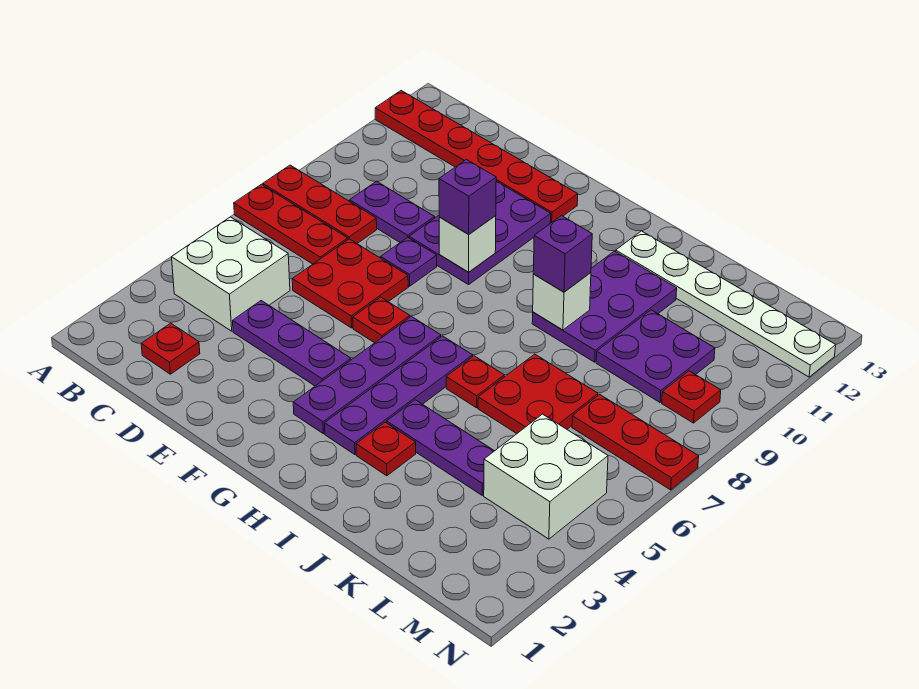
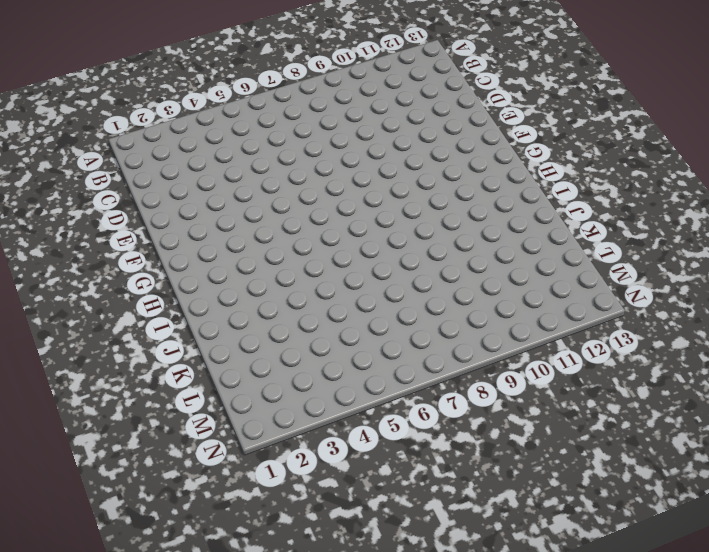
none -> red plate A7:C7 level 1
none -> red plate A8:C8 level 1
none -> red plate A12:F12 level 1

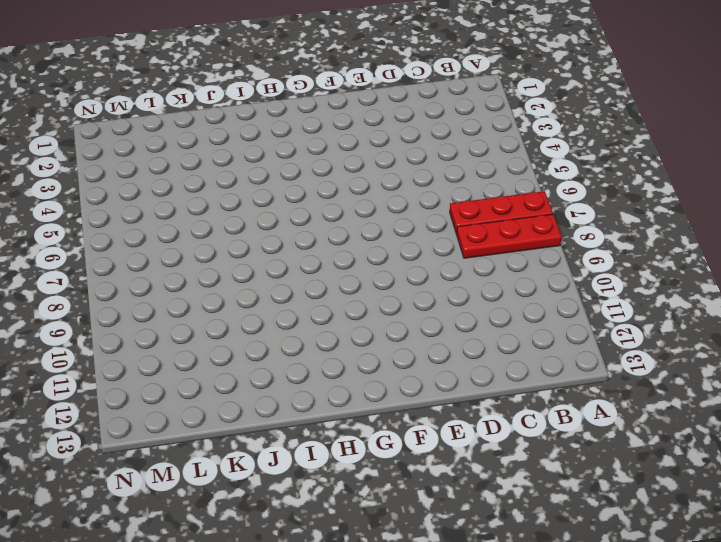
none -> red plate A12:F12 level 1
none -> white brick B4:C5 level 1
none -> red plate C2 level 1

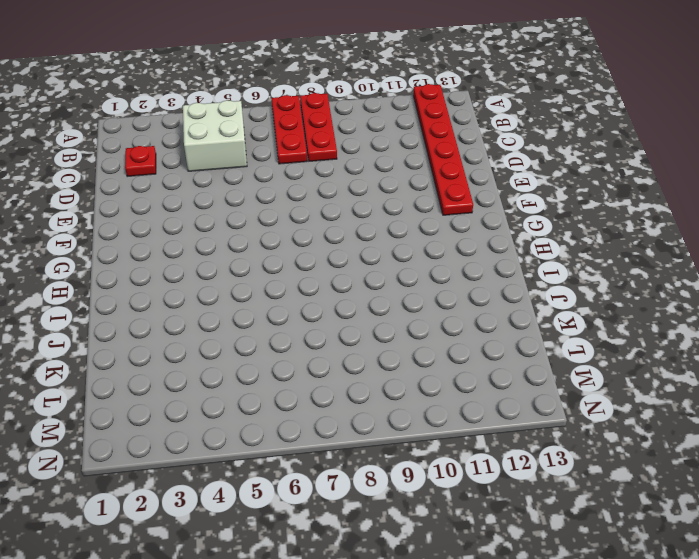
none -> purple plate C9:D9 level 1
none -> purple plate D4:F4 level 1
none -> red plate D6:E7 level 1

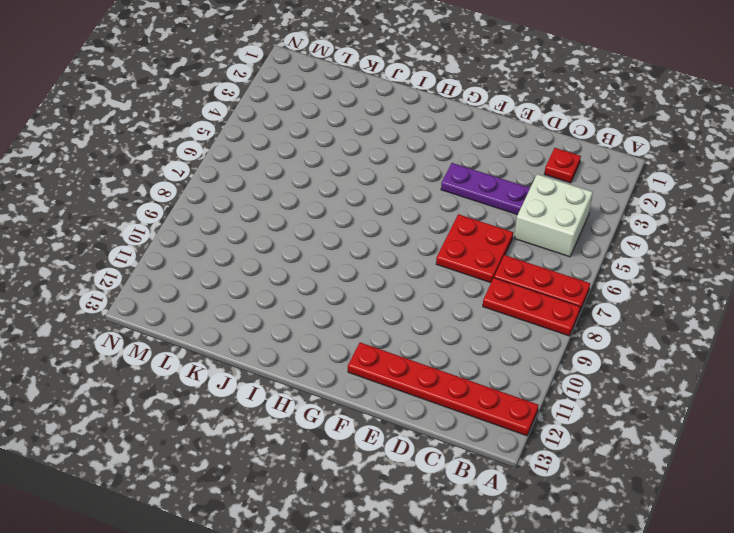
none -> purple plate C9:D9 level 1
none -> purple plate E8 level 1
none -> purple plate E9:F11 level 1

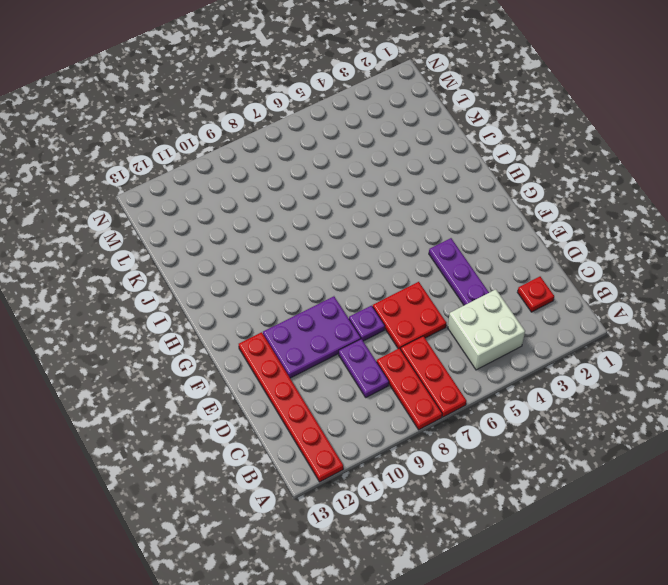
none -> red plate F6 level 1
none -> purple plate G3:G6 level 1
none -> purple plate H3:H6 level 1

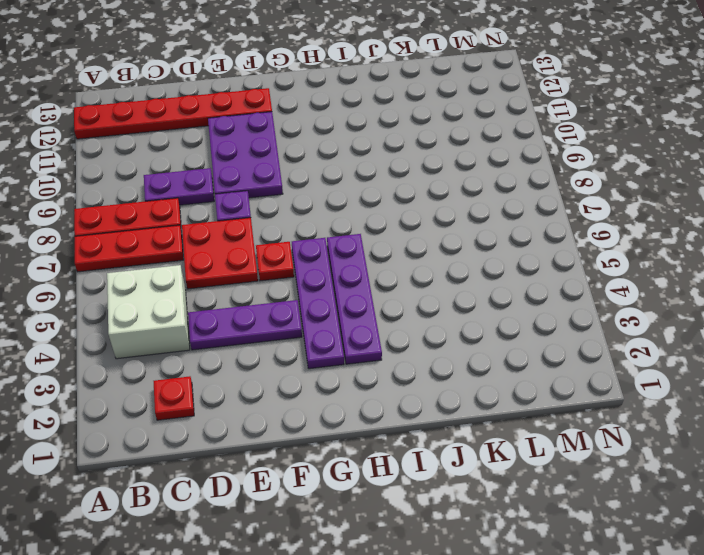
none -> red plate I3 level 1
none -> purple plate I4:K4 level 1
none -> red plate I6 level 1

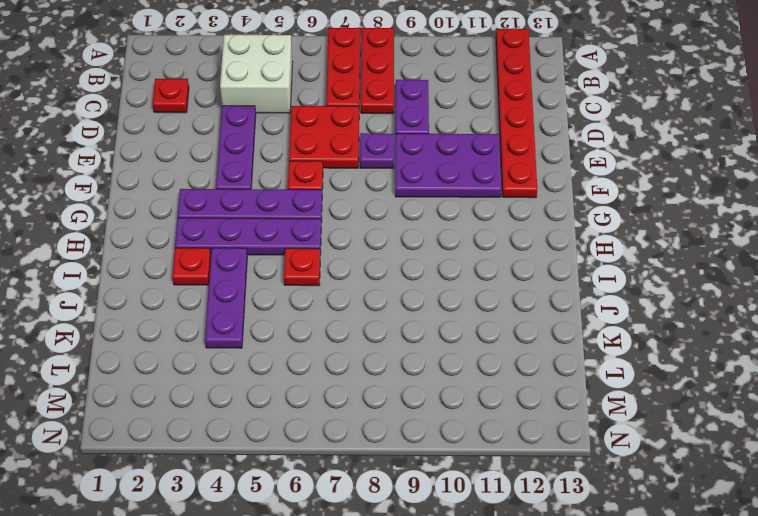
none -> purple plate I9:J11 level 1
none -> white plate I12:N12 level 1
none -> red plate J6:K7 level 1

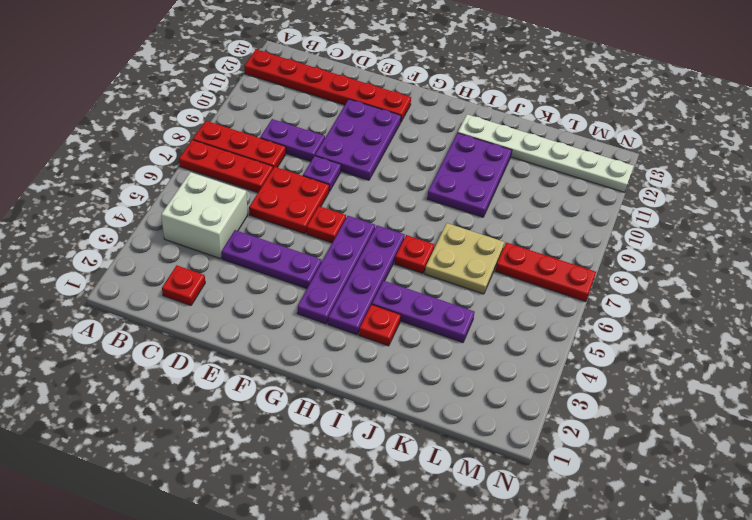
tan plate J6:K7 level 1 -> red plate J6:K7 level 1
none -> purple plate K9:L10 level 1
none -> white brick L4:M5 level 1
none -> red plate M9 level 1

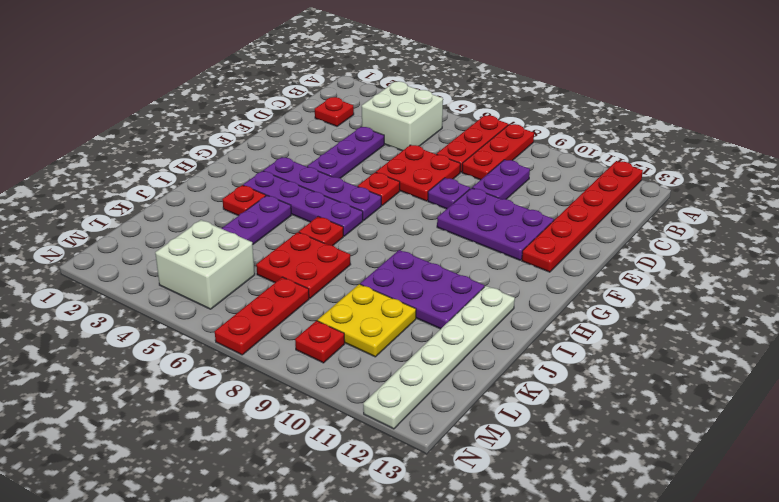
yellow plate K9:L10 level 1 -> purple plate K9:L10 level 1
none -> white brick F9 level 2
none -> white brick I9 level 2
none -> purple brick F9 level 3

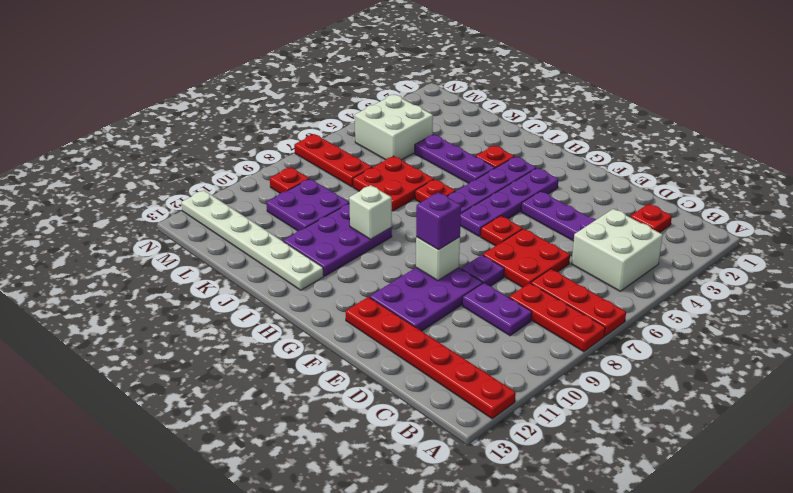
none -> purple brick I9 level 3

